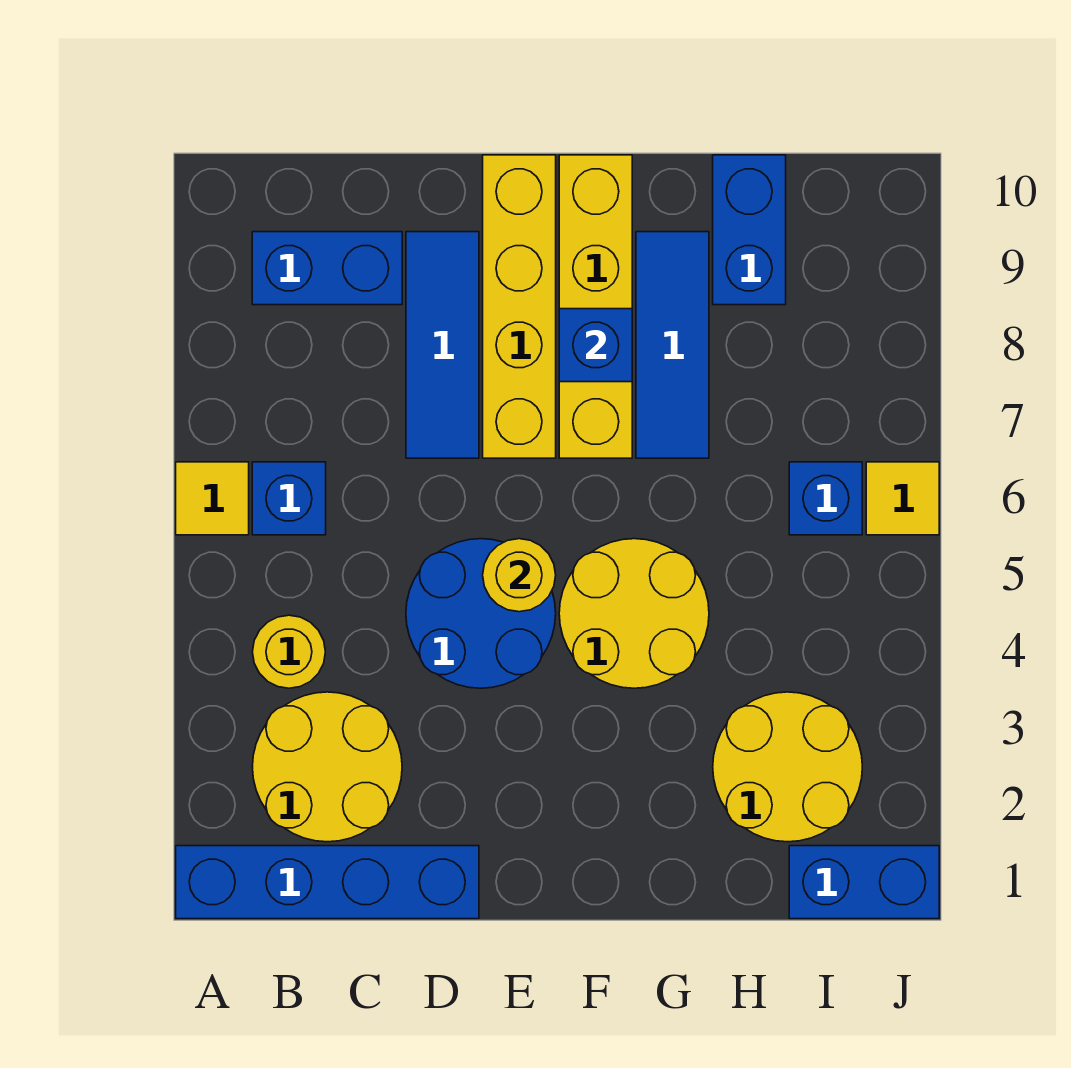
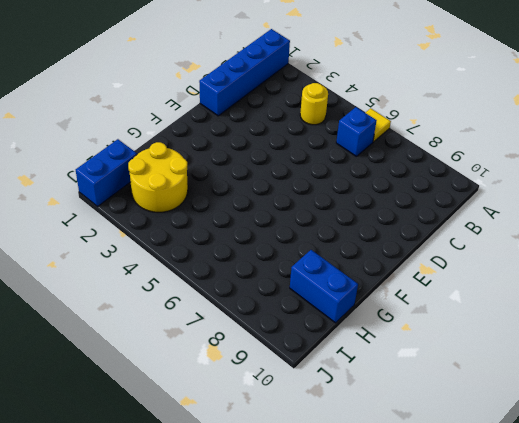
none -> yellow round brick B2:C3 level 1
none -> blue brick B9:C9 level 1
none -> blue round brick D4:E5 level 1

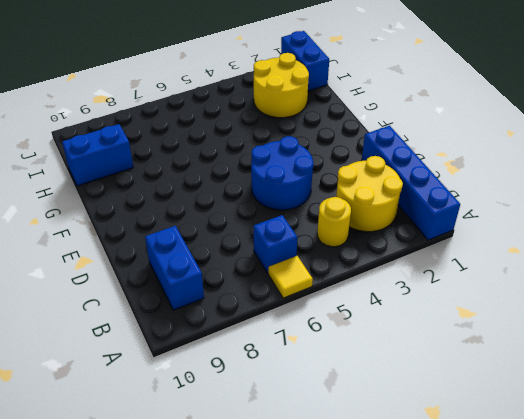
none -> blue tile D7:D9 level 1
none -> yellow brick E7:E10 level 1
none -> yellow round brick F4:G5 level 1

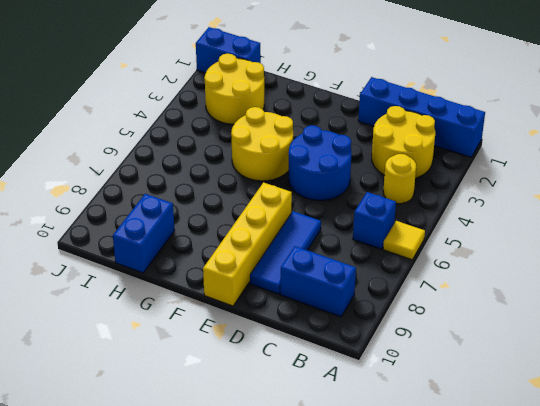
none -> yellow brick F7:F10 level 1
none -> blue tile G7:G9 level 1
none -> blue brick I6 level 1

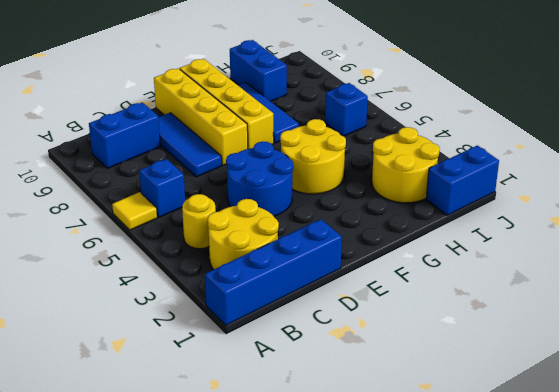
none -> yellow tile J6 level 1
none -> yellow round brick E5 level 2
none -> blue brick F8 level 2

